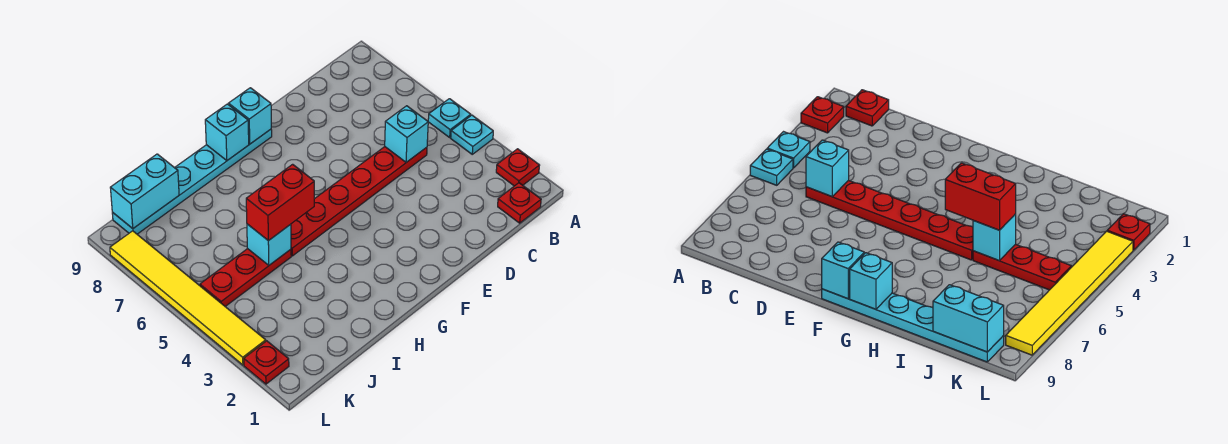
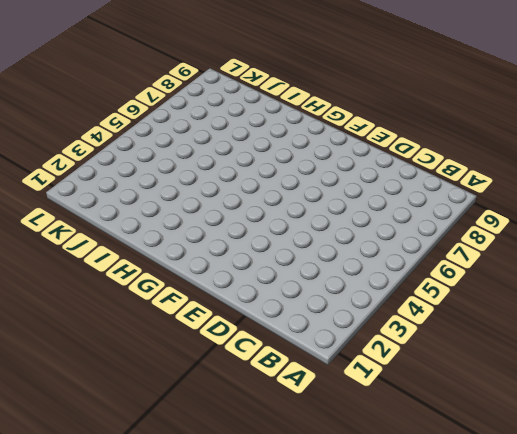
none -> red plate A2 level 1
none -> cyan plate A4 level 1
none -> cyan plate A5 level 1

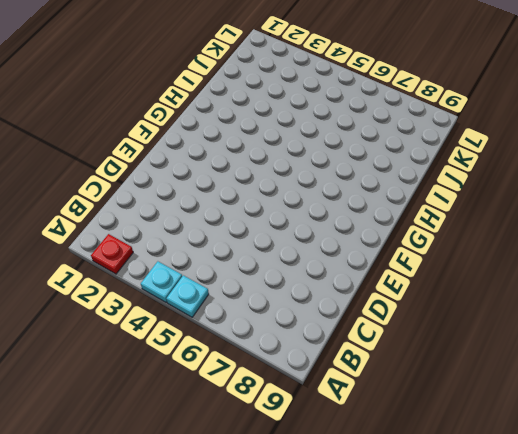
none -> red plate B1 level 1
none -> red plate C5:H5 level 1
none -> cyan plate F9:K9 level 1

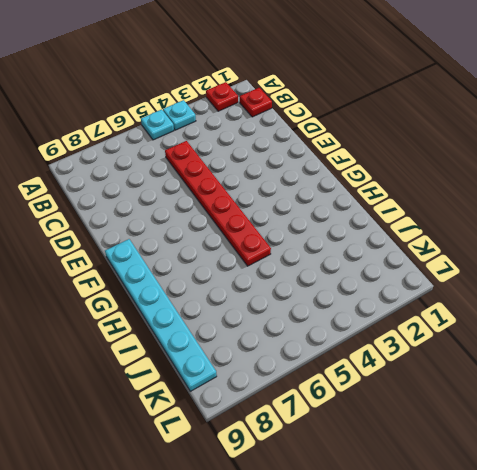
none -> red plate I5:K5 level 1
none -> red plate L2 level 1
none -> yellow tile L3:L8 level 1

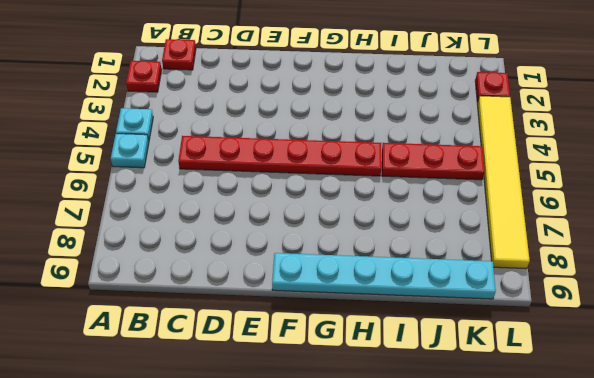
none -> cyan brick C5 level 2
none -> cyan brick F9 level 2
none -> cyan brick G9 level 2

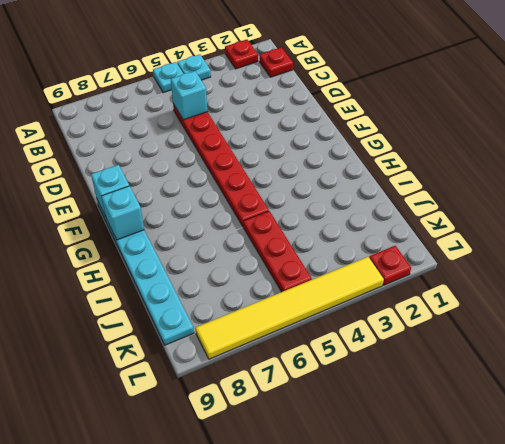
none -> cyan brick I5 level 2
none -> cyan brick J9:K9 level 2
none -> red brick H5:I5 level 3

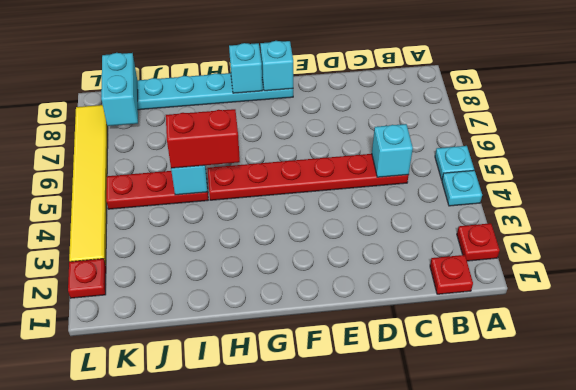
cyan brick K8:K9 level 2 -> cyan brick J9:K9 level 2

